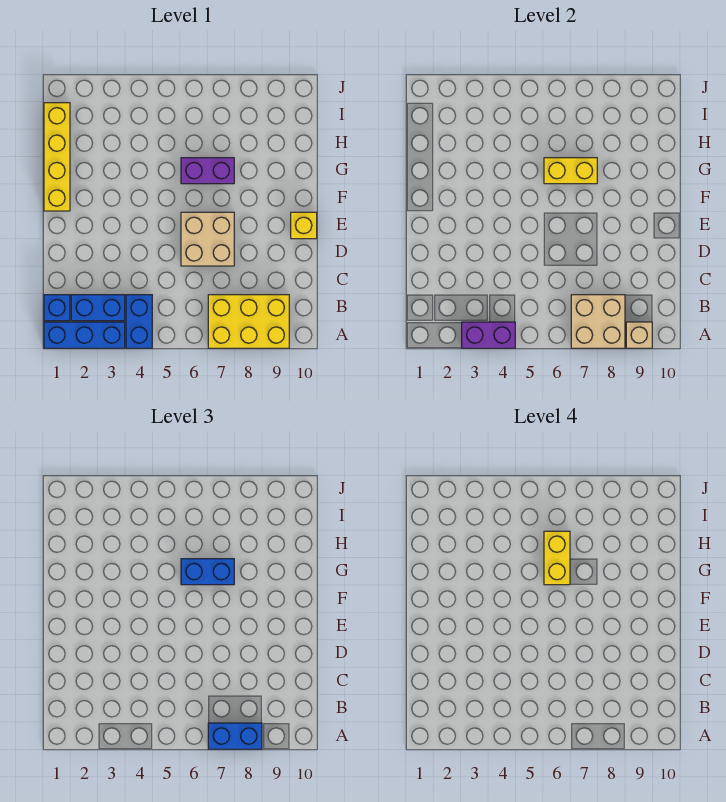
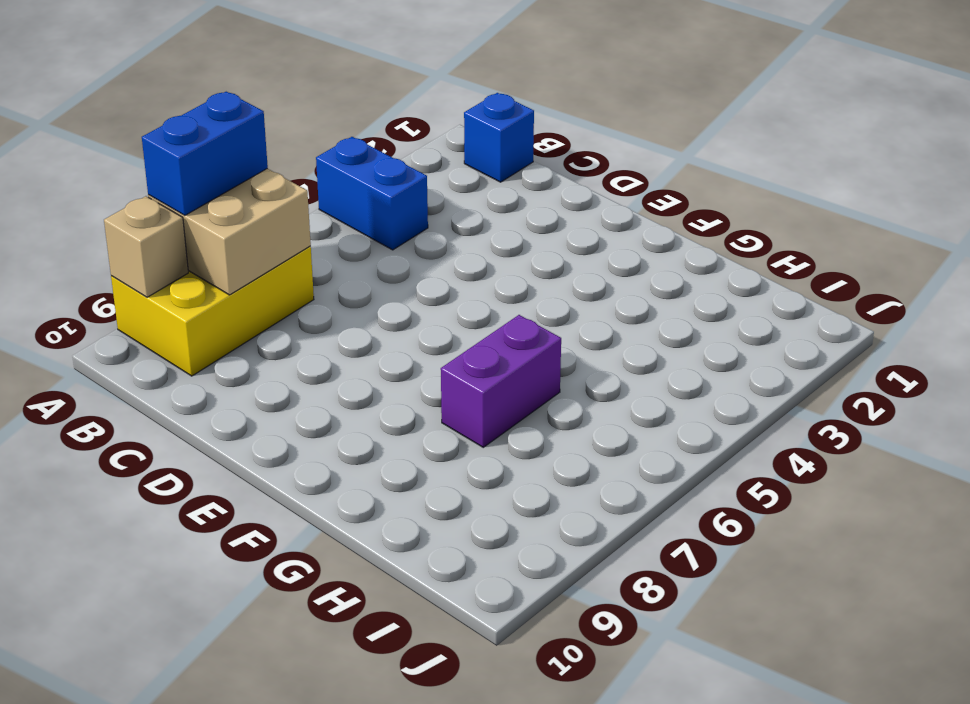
none -> blue brick A1:A3 level 1
none -> blue brick B2:B3 level 1
none -> tan brick D6:E7 level 1

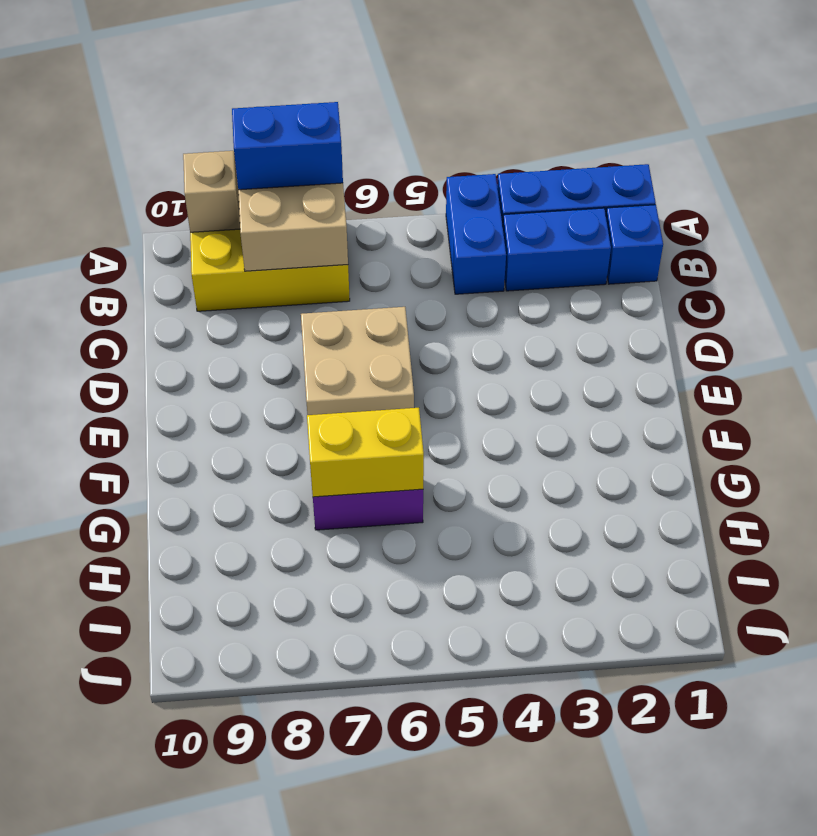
none -> yellow brick E10 level 1
none -> yellow brick F1:I1 level 1
none -> purple brick A3:A4 level 2

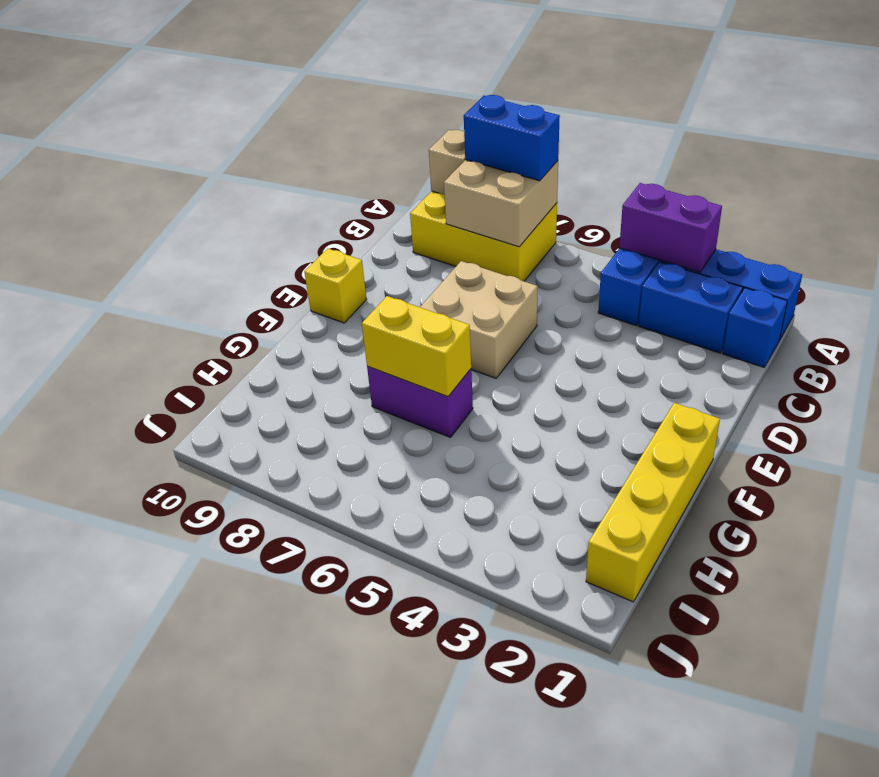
none -> blue brick G6:G7 level 3
none -> yellow brick G6:H6 level 4

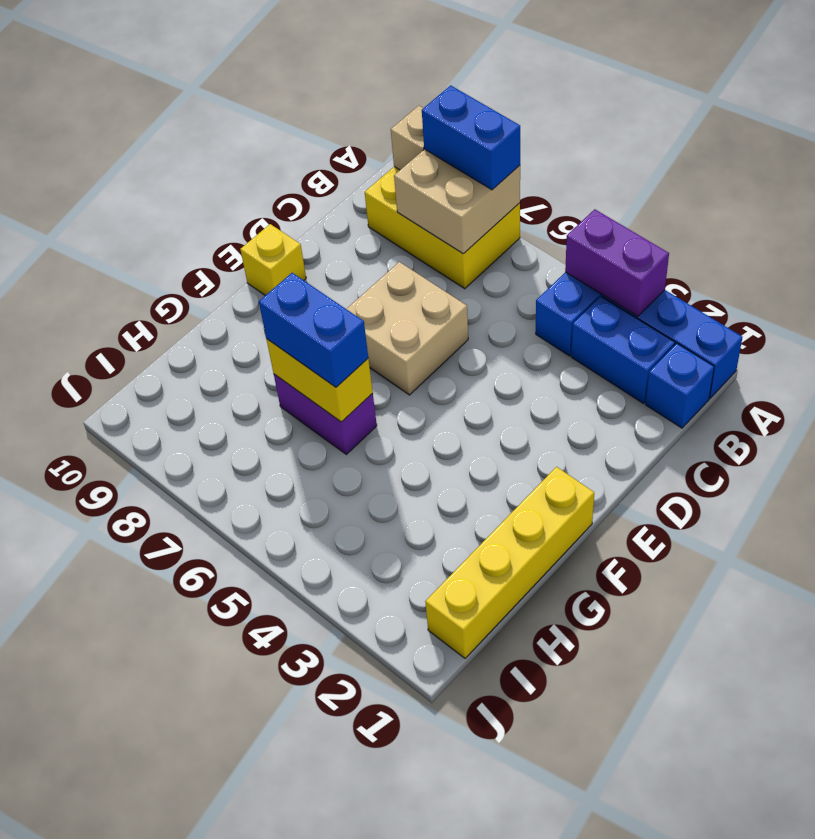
none -> yellow brick G6:H6 level 4

